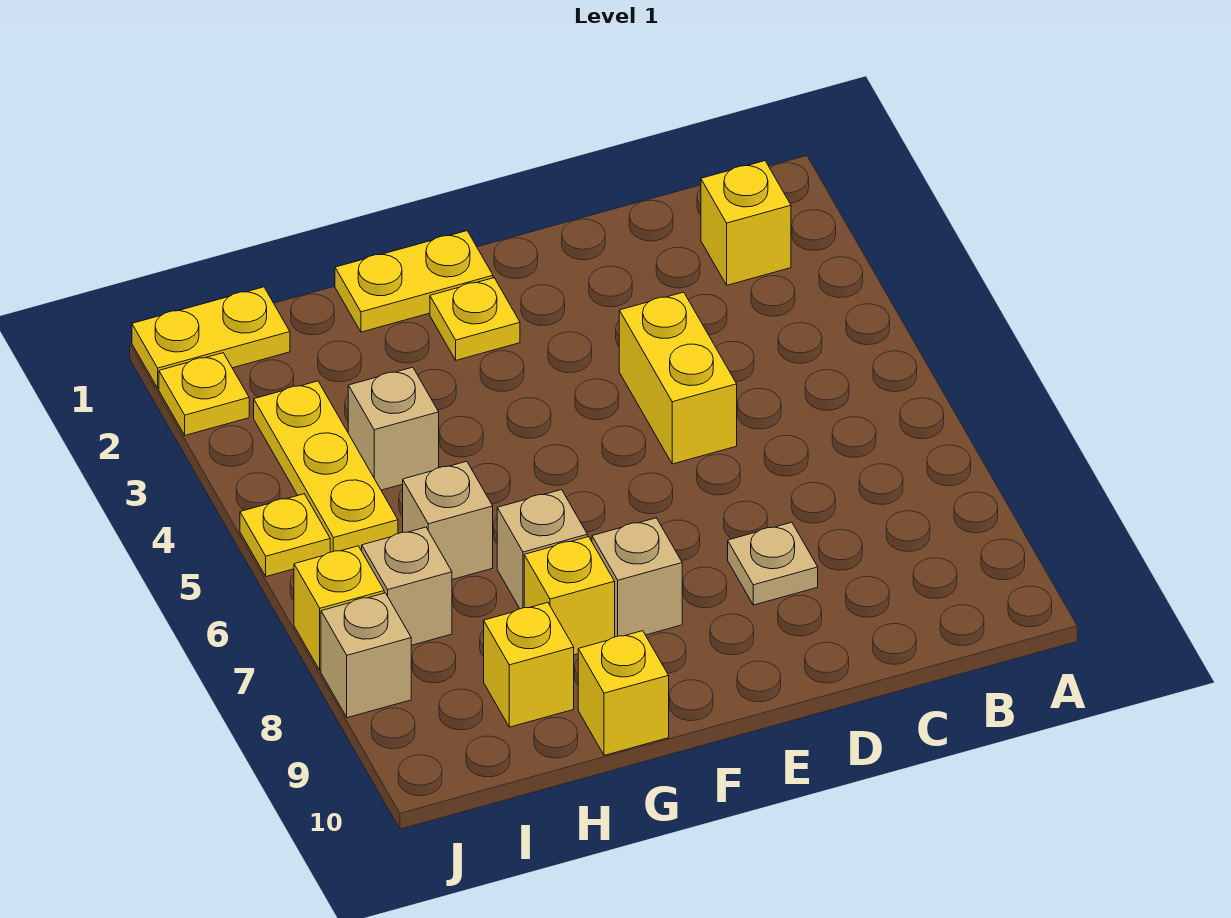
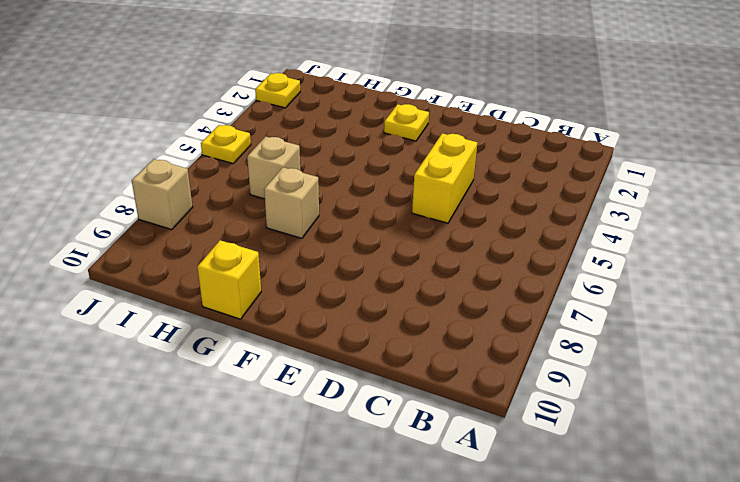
none -> yellow brick B2 level 1
none -> tan plate D8 level 1
none -> yellow plate F1:G1 level 1

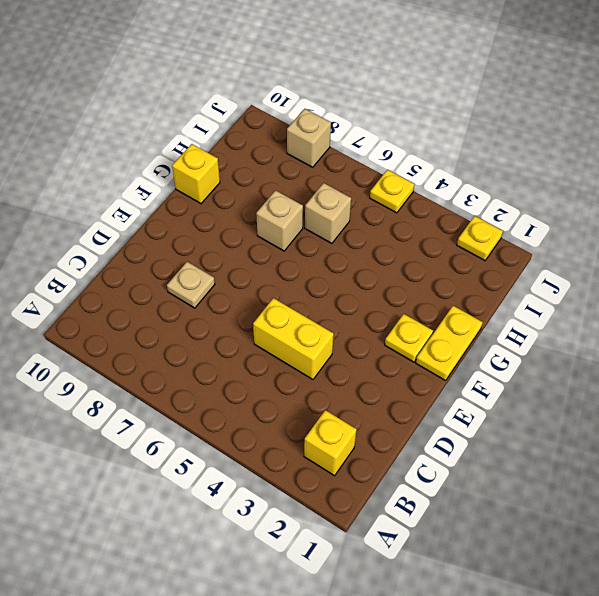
none -> tan brick F8 level 1
none -> yellow brick G8 level 1
none -> tan brick H4 level 1

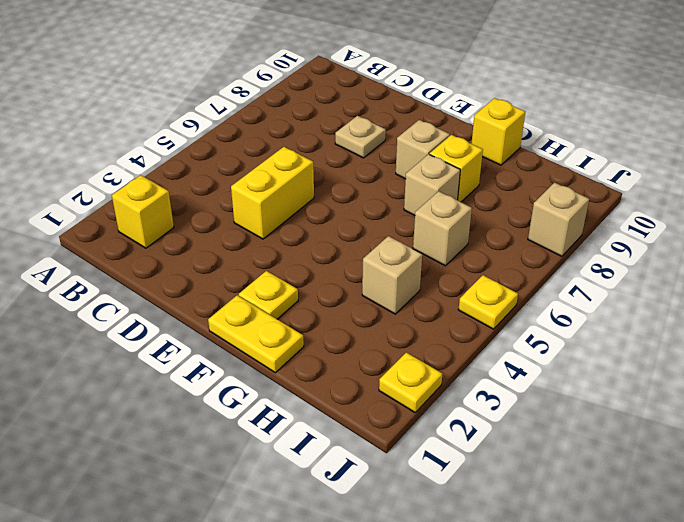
none -> yellow brick H9 level 1
none -> yellow plate I1:J1 level 1
none -> yellow plate I3:I5 level 1

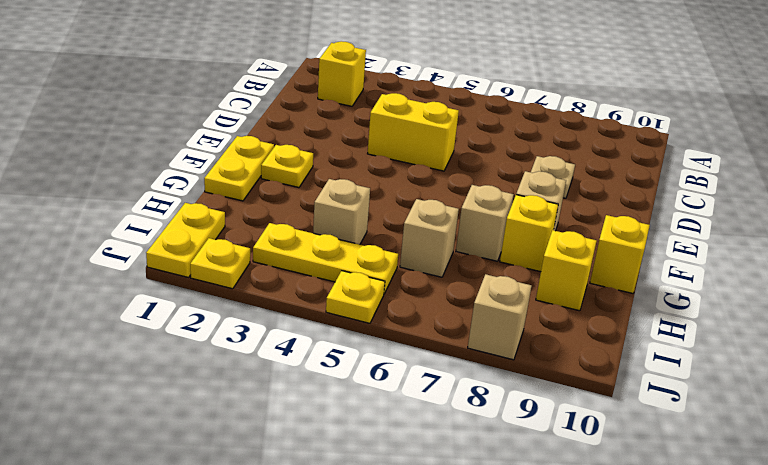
none -> tan brick I7 level 1
none -> yellow brick J7 level 1

